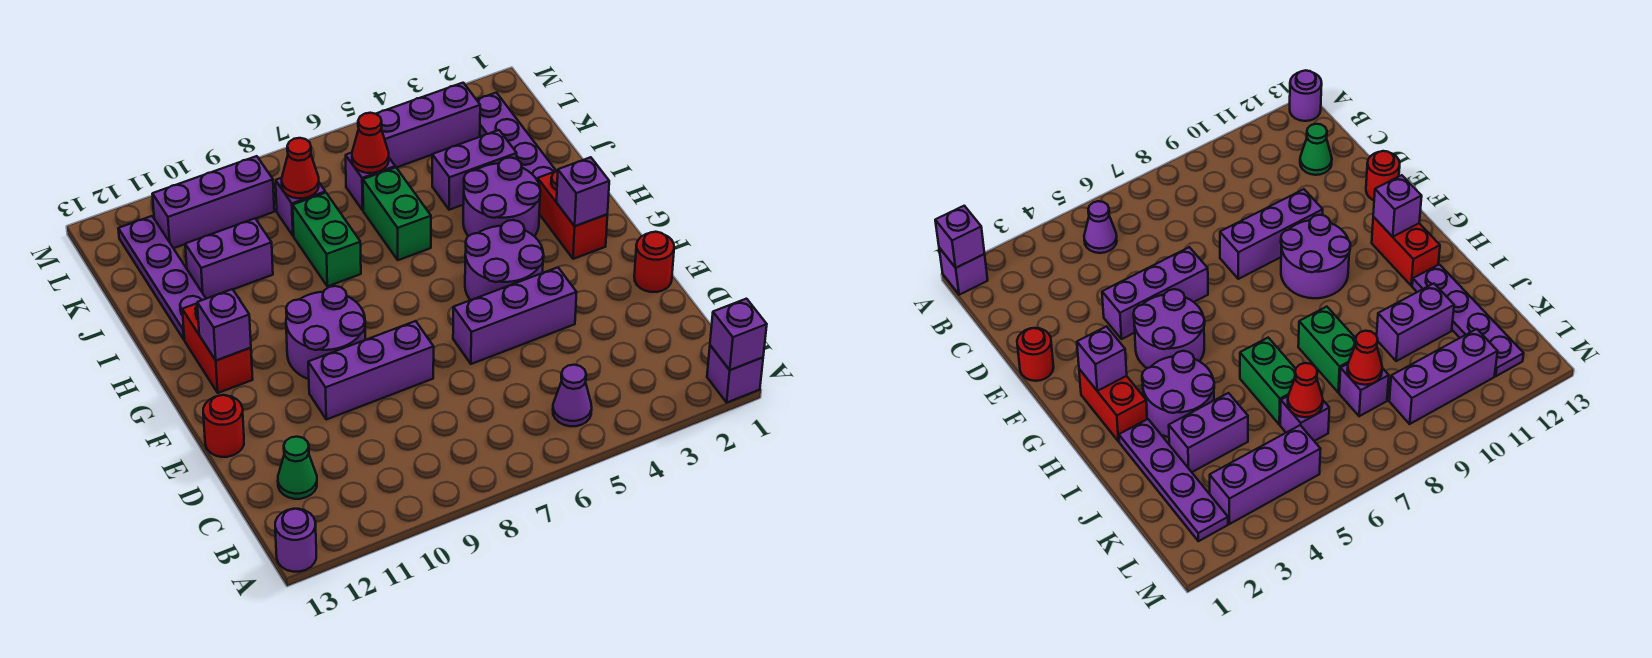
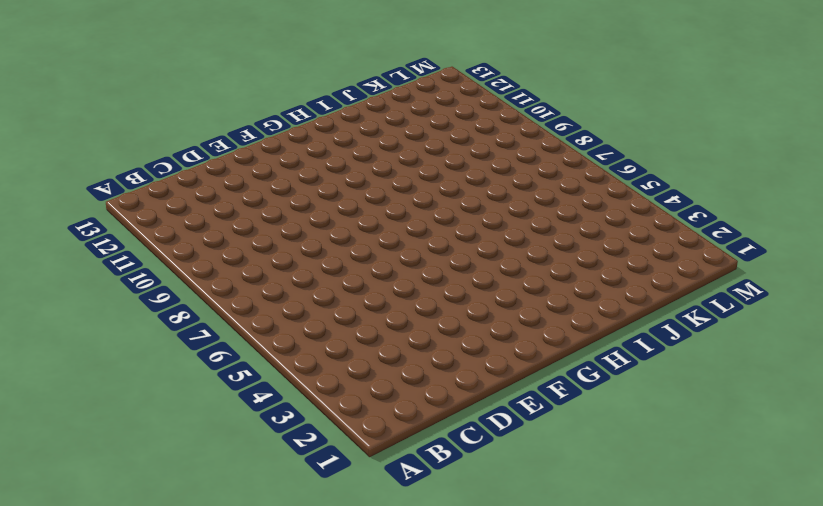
none -> purple brick A1 level 1
none -> purple round brick A13 level 1
none -> purple cone B5 level 1

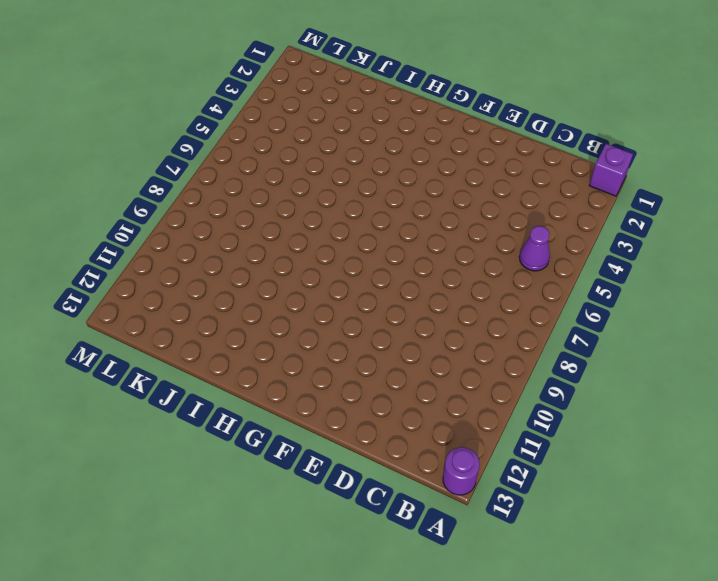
none -> green cone C12 level 1
none -> red round brick E1 level 1
none -> purple brick E4:E6 level 1

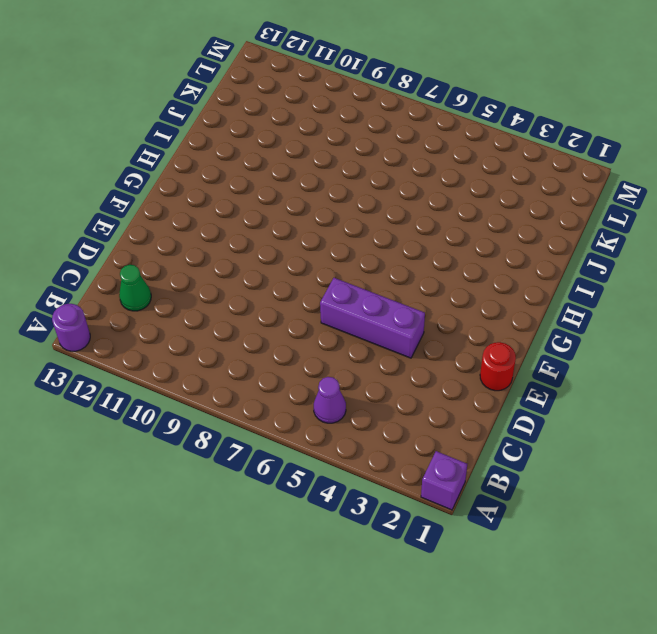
none -> purple brick E8:E10 level 1
none -> red round brick E13 level 1
none -> purple round brick F4:G5 level 1

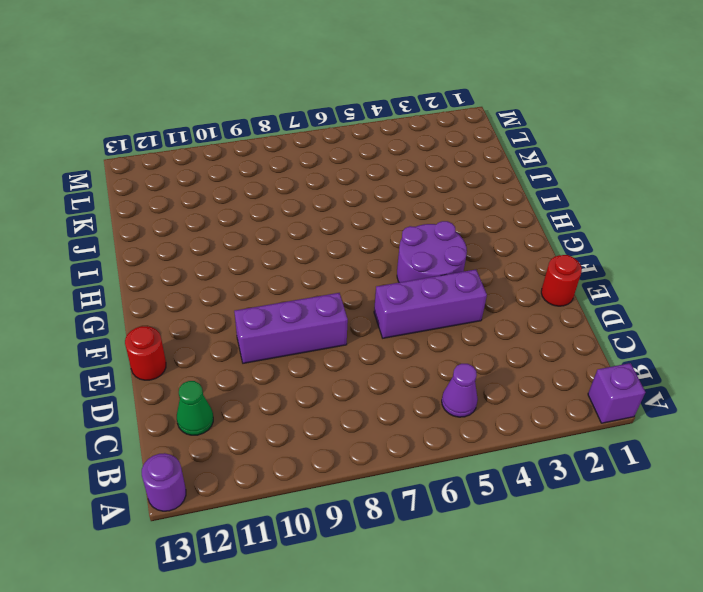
none -> purple round brick F9:G10 level 1
none -> red brick G2:H2 level 1
none -> red brick G12:H12 level 1

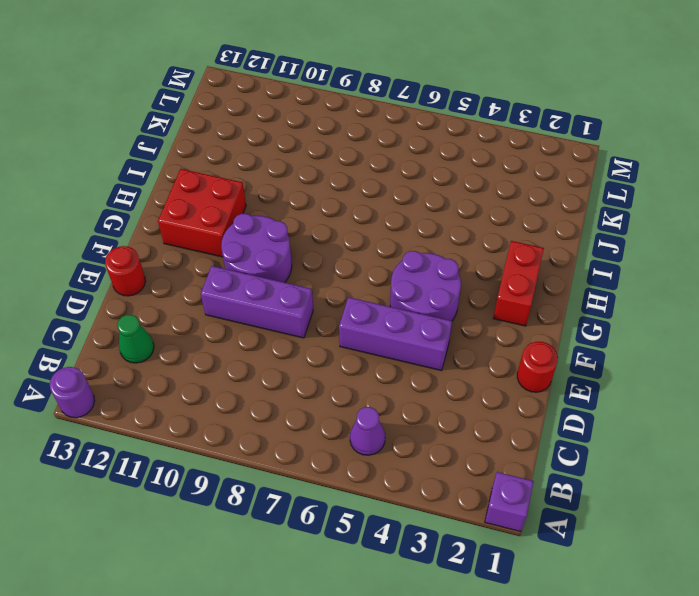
red brick G11:H12 level 1 -> red brick G12:H12 level 1
none -> purple round brick H3:I4 level 1
none -> purple plate I2:L2 level 1
none -> green brick I6:J6 level 1

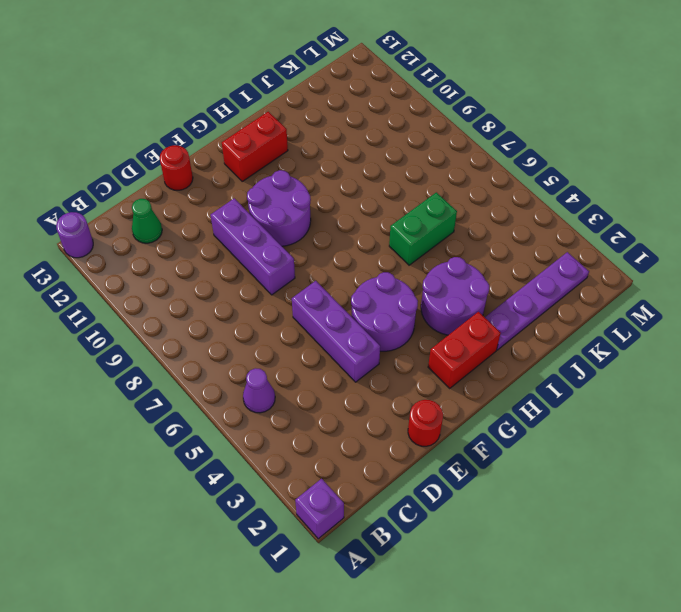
none -> green brick I8:J8 level 1
none -> purple plate I12:L12 level 1
none -> purple brick J3:J4 level 1

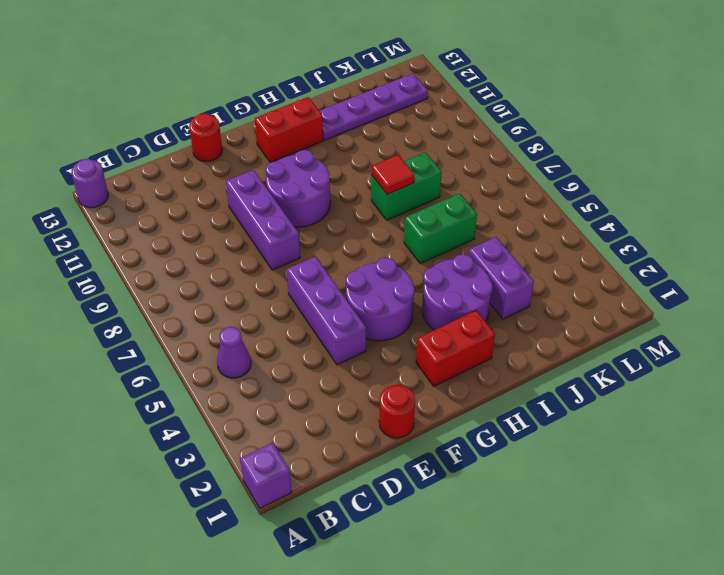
red tile I8 level 2 -> none
none -> green cone C12 level 1
none -> purple plate I2:L2 level 1
none -> purple brick J10:J11 level 1

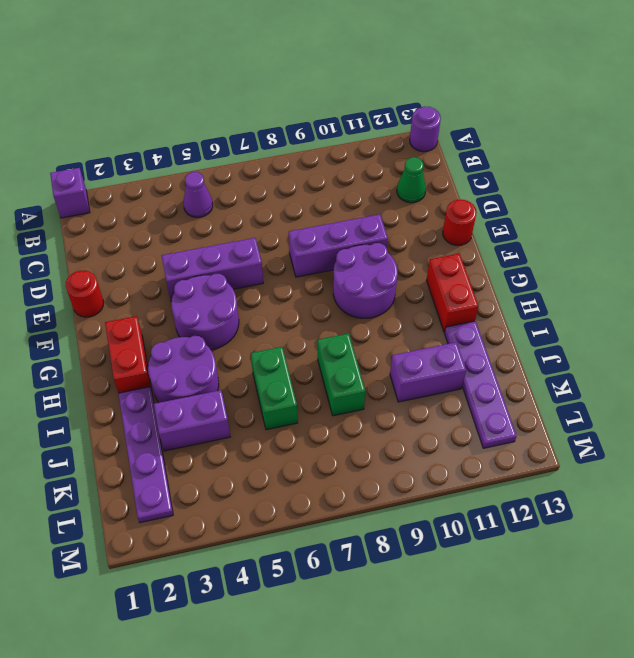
none -> purple brick K6 level 1
none -> purple brick K8 level 1
none -> purple brick L3:L5 level 1

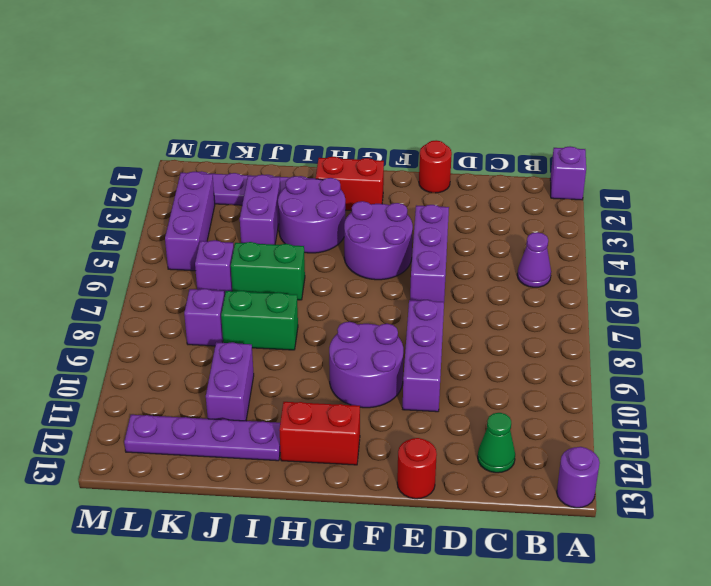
none -> purple brick L9:L11 level 1
none -> purple brick A1 level 2
none -> purple brick G2 level 2

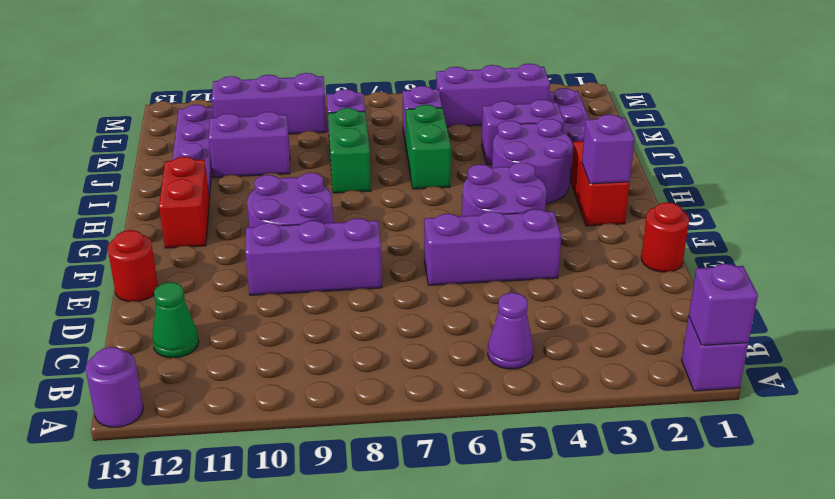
none -> purple brick G12 level 2
none -> red cone K6 level 2
none -> red cone K8 level 2

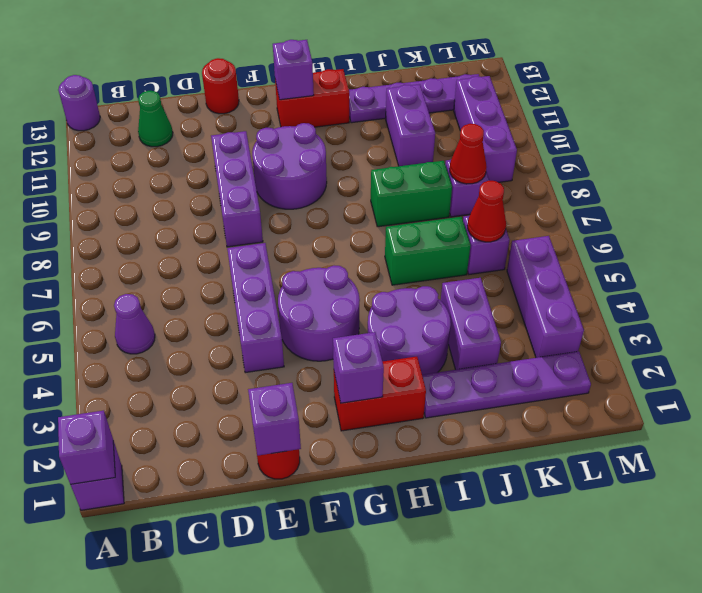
purple brick E1 level 2 -> none

